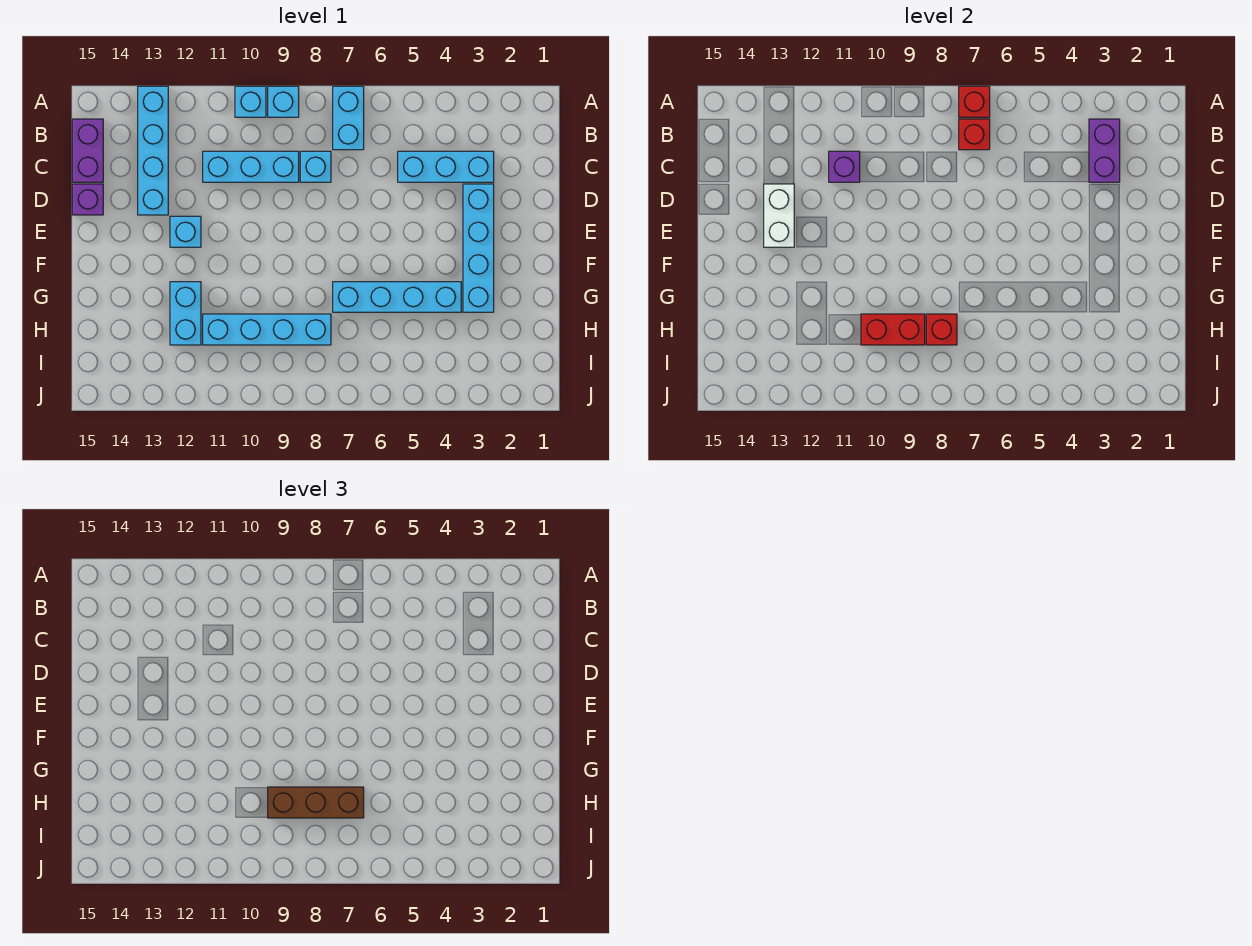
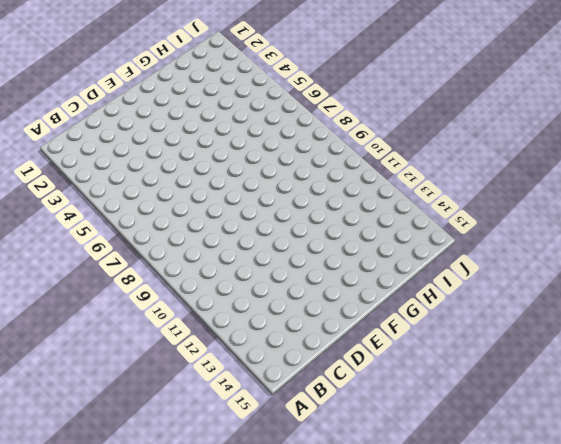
none -> cyan brick A7:B7 level 1
none -> cyan brick A9 level 1
none -> cyan brick A10 level 1

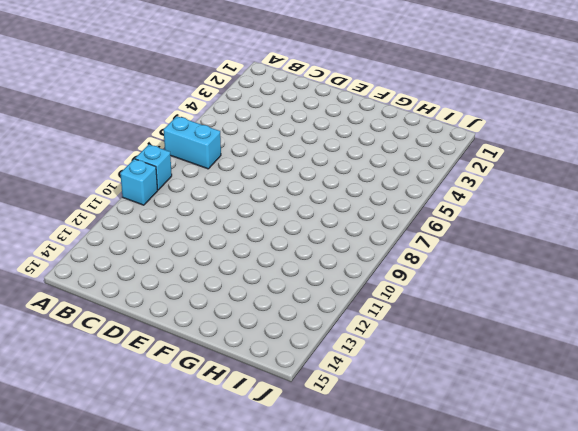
none -> cyan brick A13:D13 level 1
none -> purple brick B15:C15 level 1
none -> cyan brick C3:C5 level 1

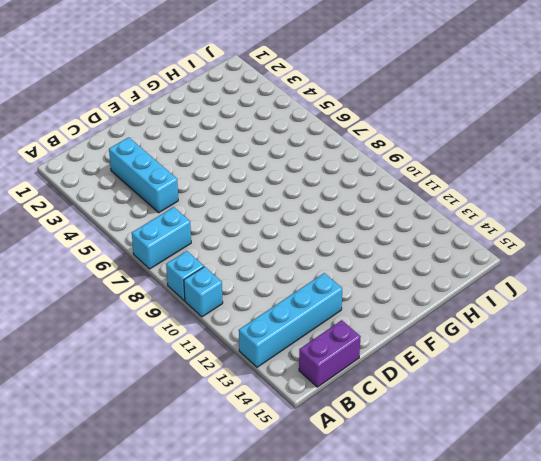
none -> cyan brick C8 level 1
none -> cyan brick C9:C11 level 1
none -> cyan brick D3:G3 level 1

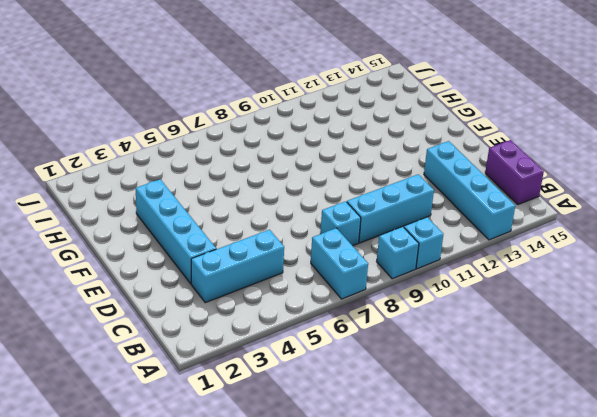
none -> purple brick D15 level 1
none -> cyan brick E12 level 1
none -> cyan brick G4:G7 level 1

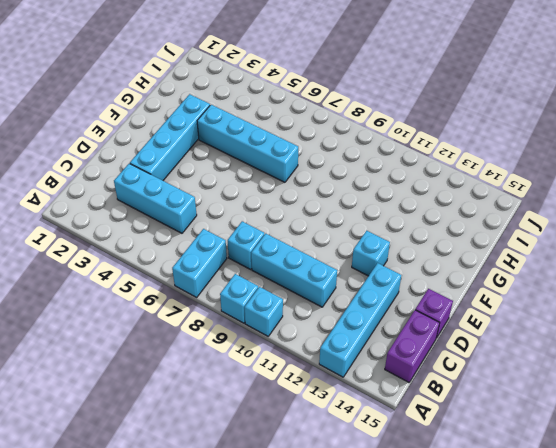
none -> cyan brick G12:H12 level 1
none -> cyan brick H8:H11 level 1
none -> red brick A7 level 2

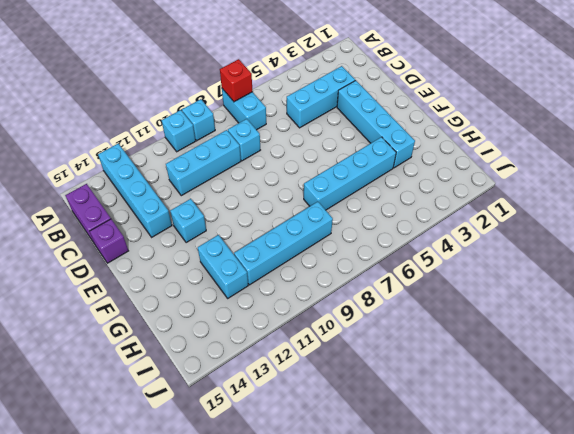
none -> purple brick B3:C3 level 2
none -> red brick B7 level 2
none -> purple brick C11 level 2

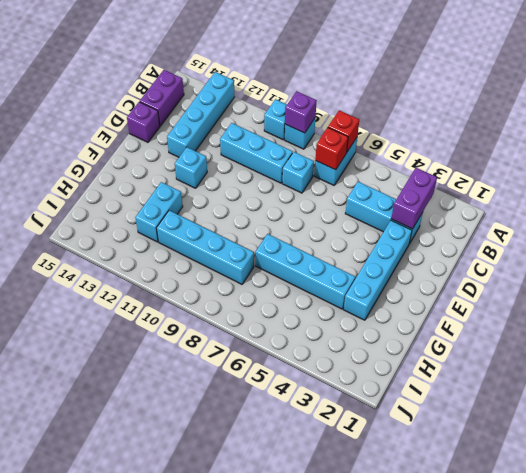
purple brick A9 level 2 -> purple brick C11 level 2
none -> white brick D13:E13 level 2
none -> red brick H8 level 2
none -> red brick H9:H10 level 2

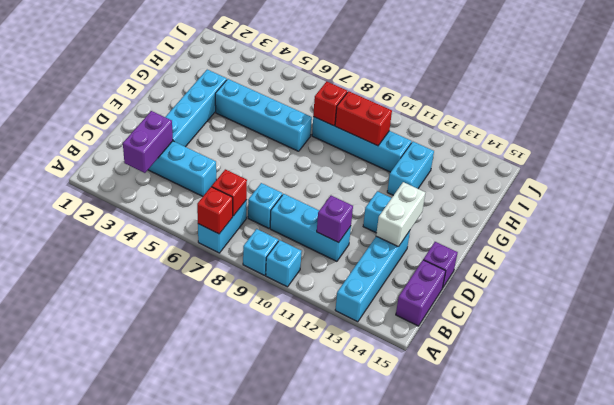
none -> brown brick H7:H9 level 3

